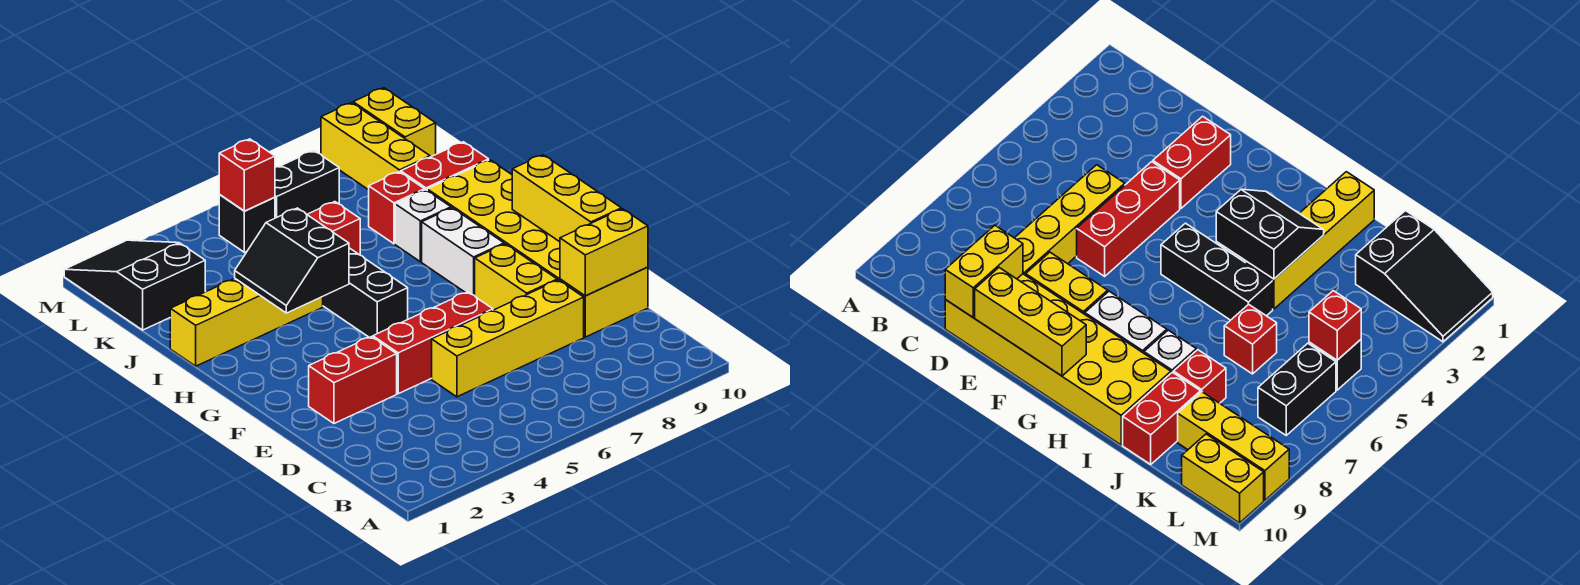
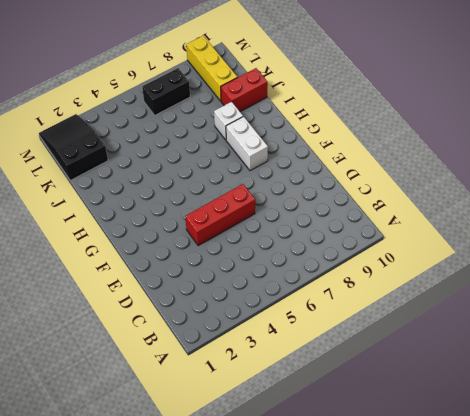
none -> yellow brick D5:D8 level 1
none -> yellow brick D9:I10 level 1
none -> red brick E2:E3 level 1

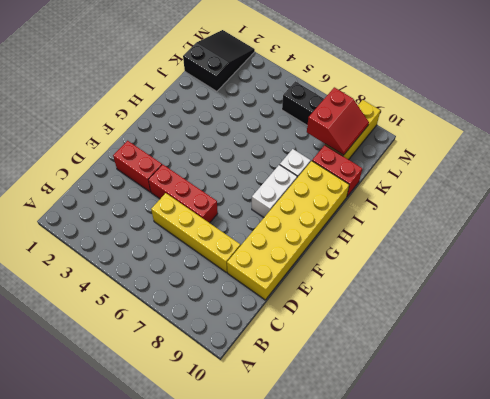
red slope K8:L9 level 2 top 8 -> none
none -> yellow brick E8:F8 level 1
none -> black brick G5:I5 level 1
none -> yellow brick I1:I4 level 1

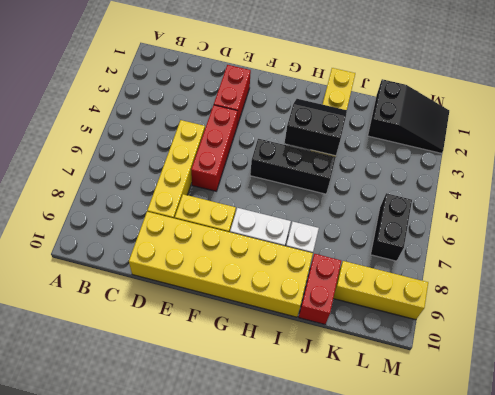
none -> red brick J6 level 1
none -> red brick J8 level 1
none -> black brick L5 level 1

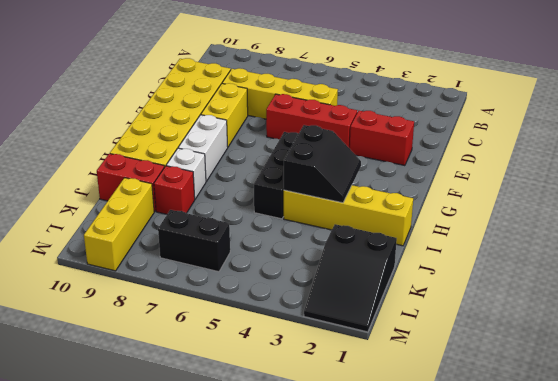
none -> red brick J6 level 1
none -> black brick L5 level 1
none -> yellow brick L10:M10 level 1

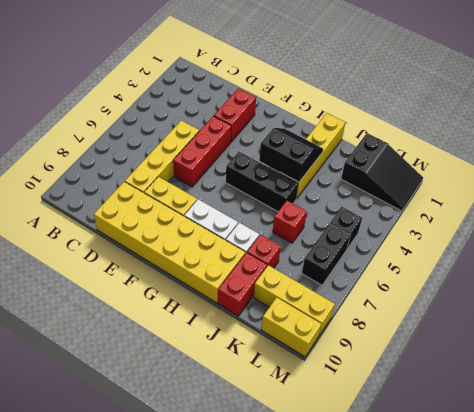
none -> yellow brick D9:D10 level 2
none -> yellow brick E10:G10 level 2
none -> red brick L5 level 2

